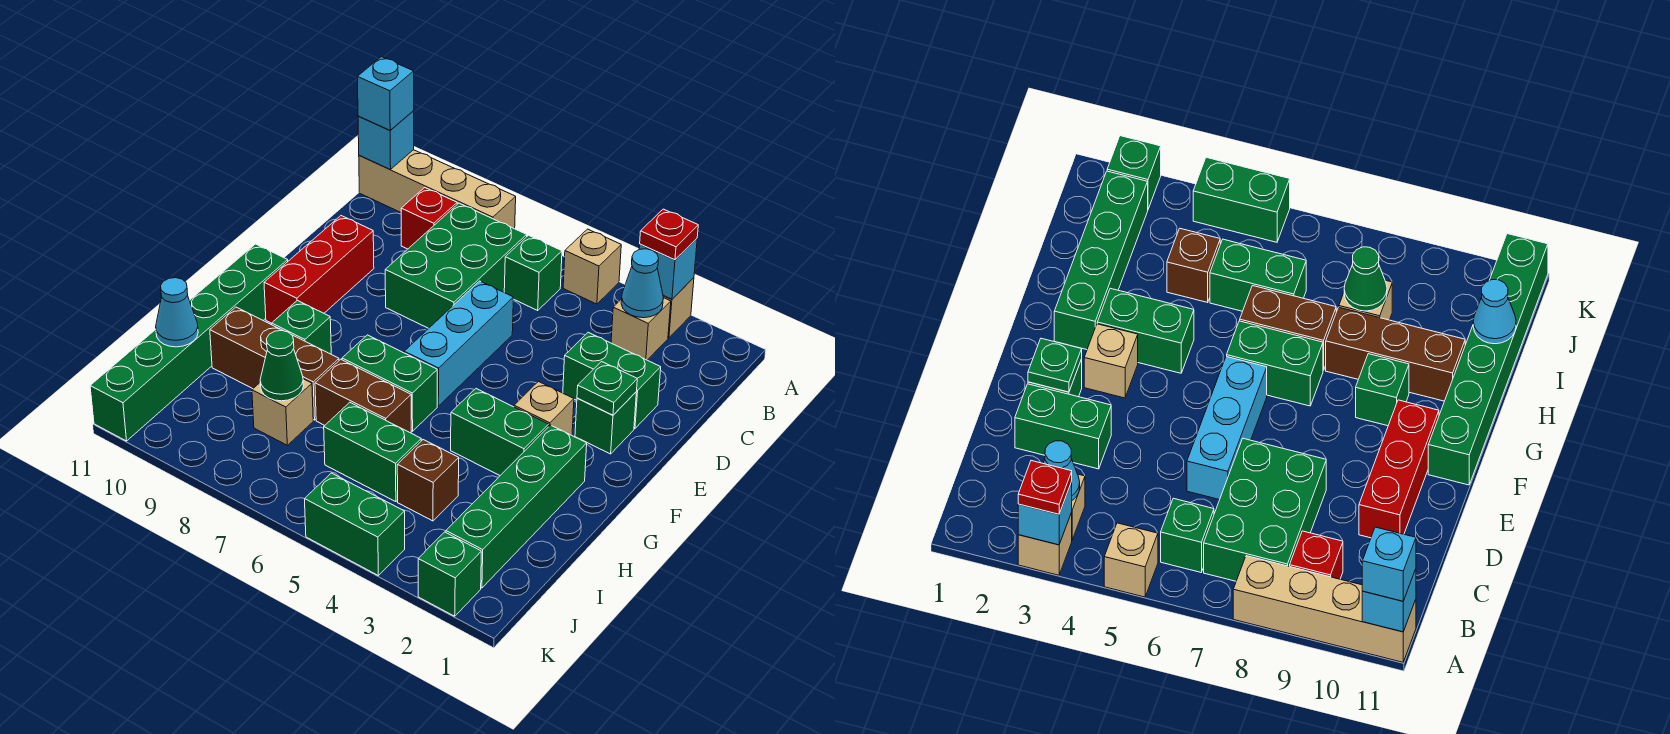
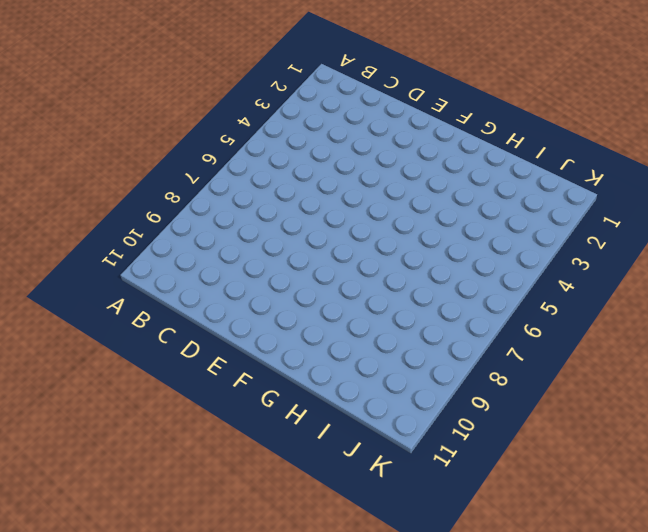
none -> tan brick A3 level 1
none -> tan brick A5 level 1
none -> tan brick A8:A11 level 1
none -> tan brick B3 level 1

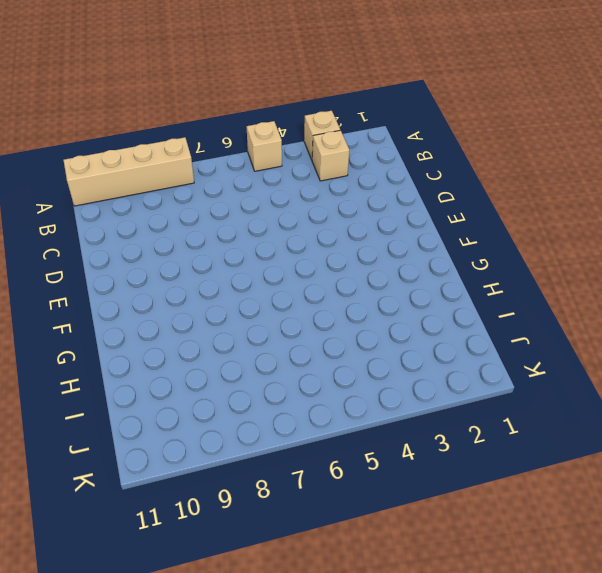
none -> green brick B6 level 1
none -> green brick B7:D8 level 1
none -> red brick B9 level 1
none -> green brick D2:D3 level 1

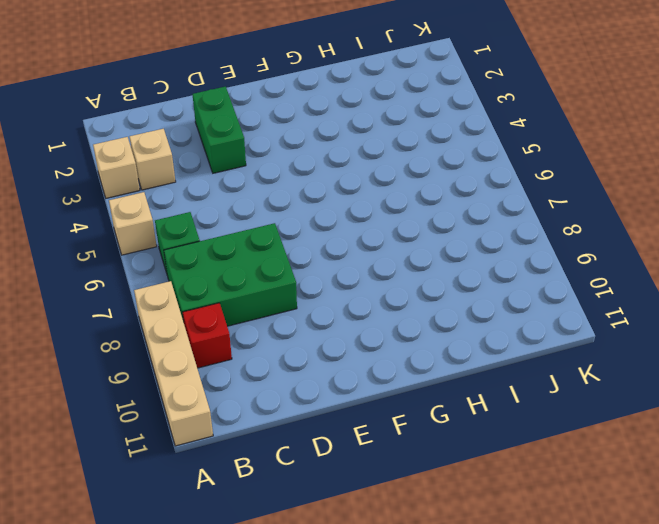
none -> cyan brick D6:F6 level 1
none -> red brick D10:F10 level 1
none -> green brick E2 level 1
none -> tan brick F3 level 1

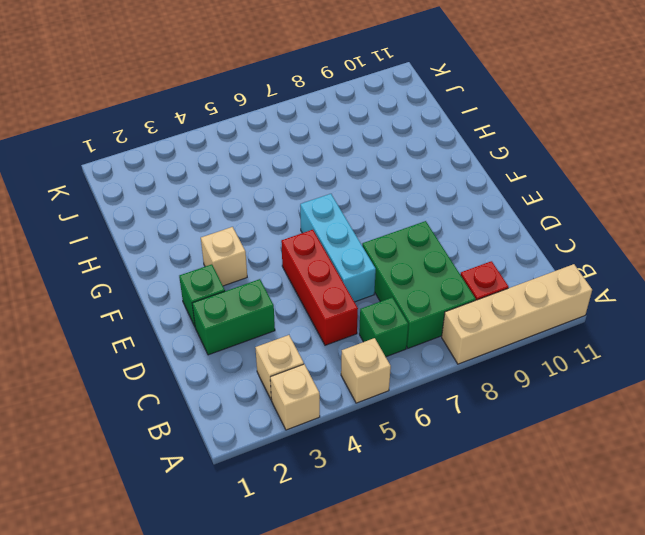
red brick C5:E5 level 1 -> red brick D10:F10 level 1
none -> green brick F11:K11 level 1
none -> green brick G2:J2 level 1
none -> green brick G3:G4 level 1
none -> green brick G6:G7 level 1

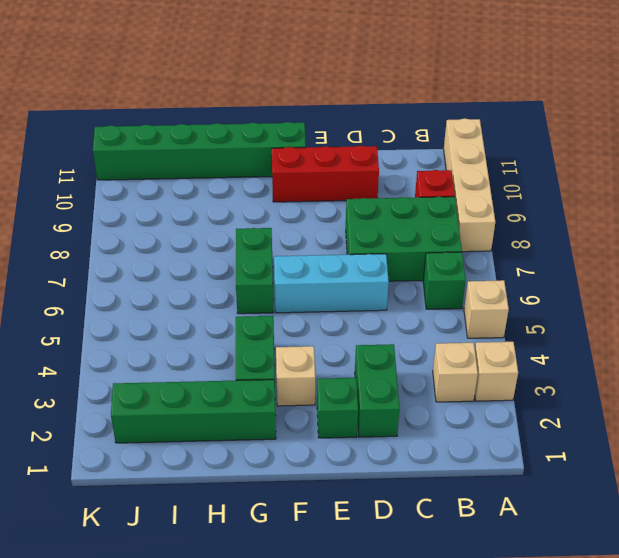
none -> green brick G9 level 1
none -> brown brick H6:H7 level 1
none -> brown brick H8:H10 level 1
none -> brown brick I4 level 1

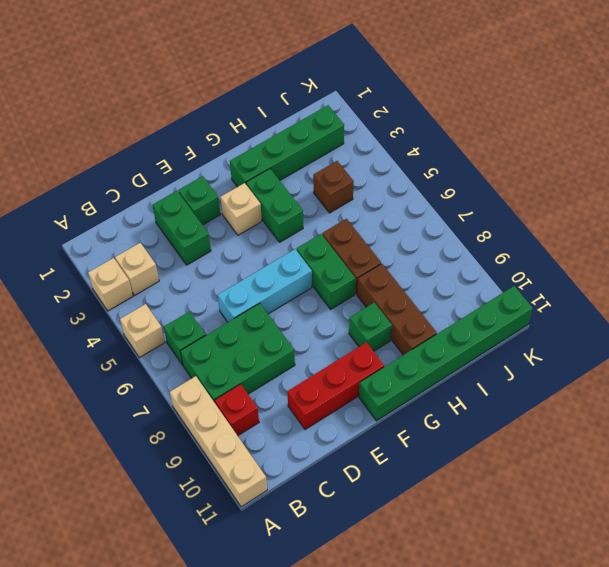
none -> green brick I5:I6 level 1
none -> tan brick I8 level 1
none -> green brick K2 level 1
none -> green brick K4:K5 level 1

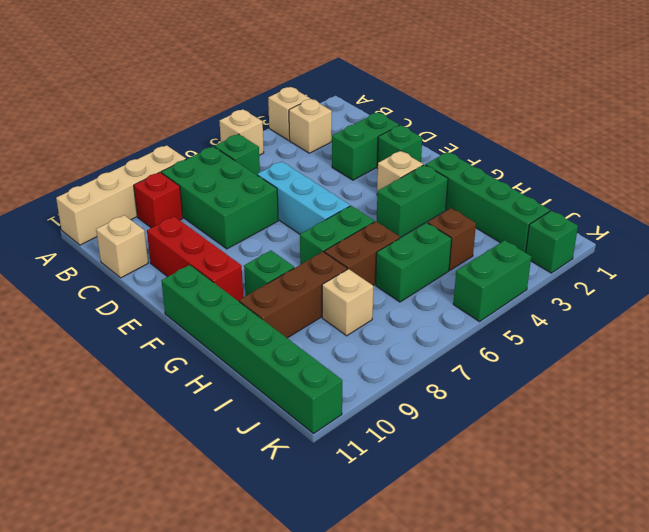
tan brick C11 level 1 -> none
none -> cyan brick A3 level 2
none -> cyan brick A11 level 2
none -> cyan cone B3 level 2
none -> green plate E2 level 2

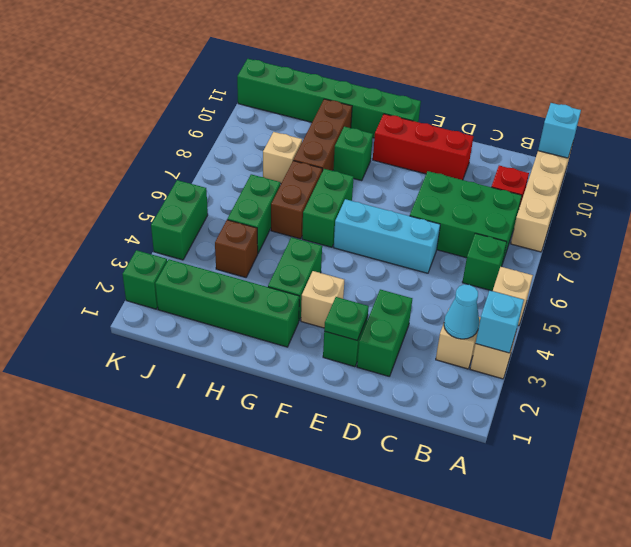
none -> green cone I8 level 2
none -> cyan cone I11 level 2
none -> red plate A3 level 3
none -> cyan brick A11 level 3

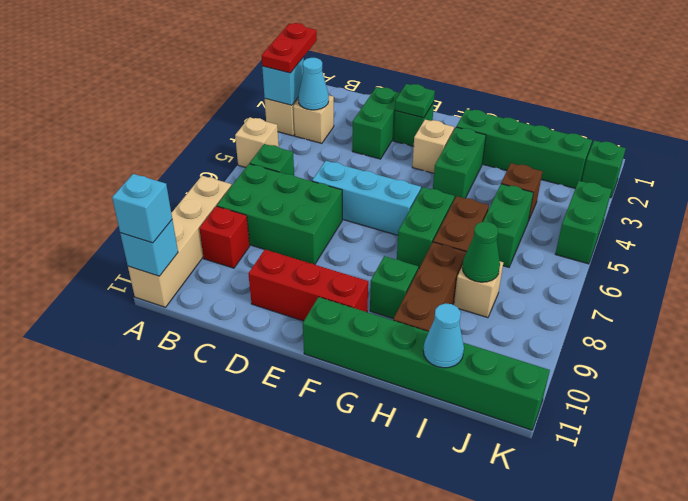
red plate A2:A3 level 3 -> red plate A3 level 3

